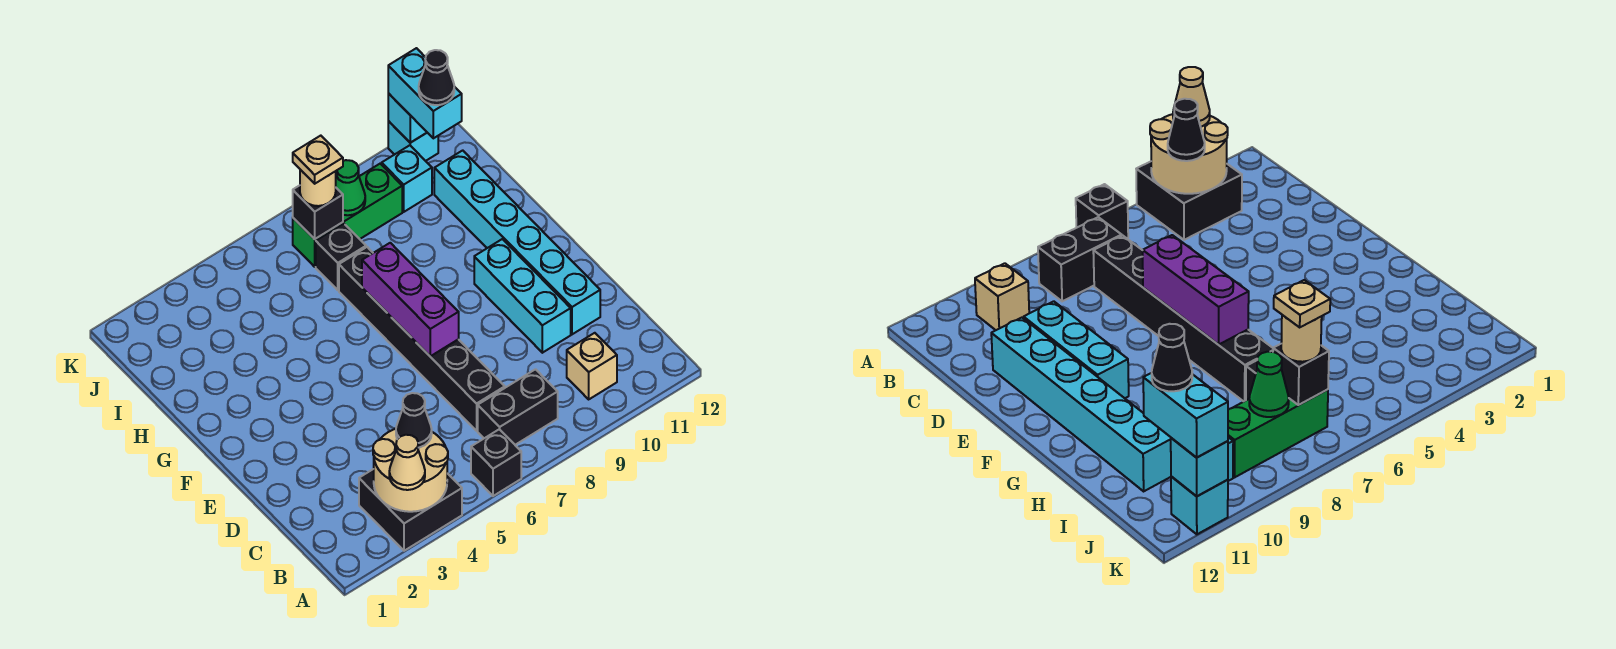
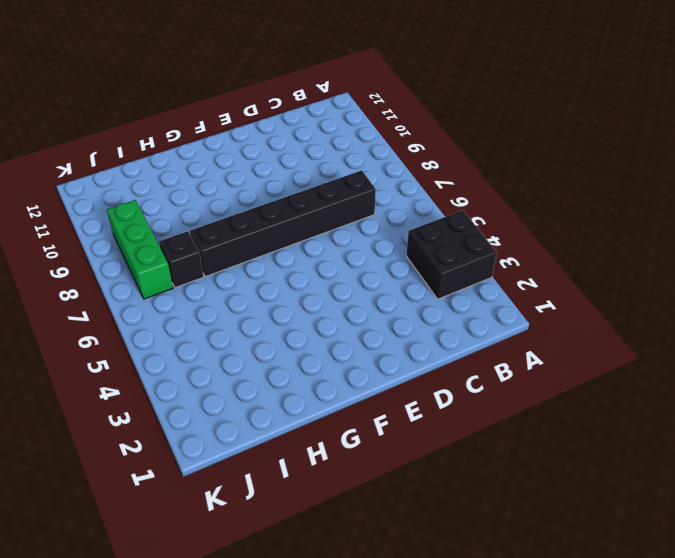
none -> black brick A6 level 1
none -> black brick B7:B8 level 1
none -> tan brick B10 level 1

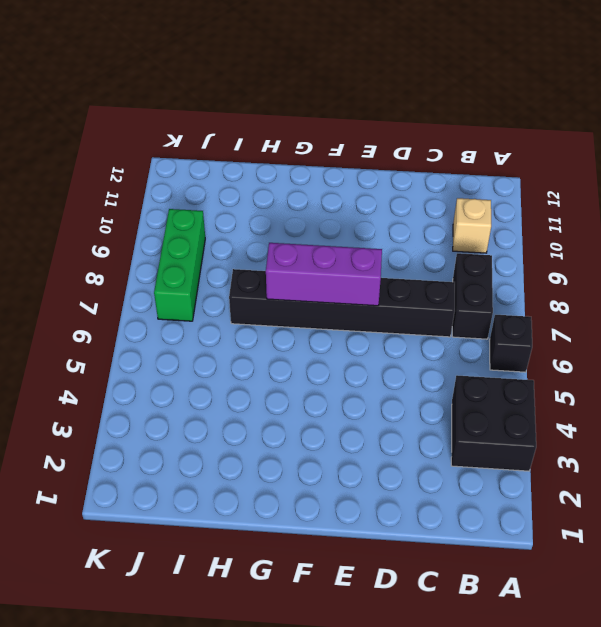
none -> cyan brick D10:F10 level 1
none -> cyan brick D11:I11 level 1
none -> black brick I7 level 1

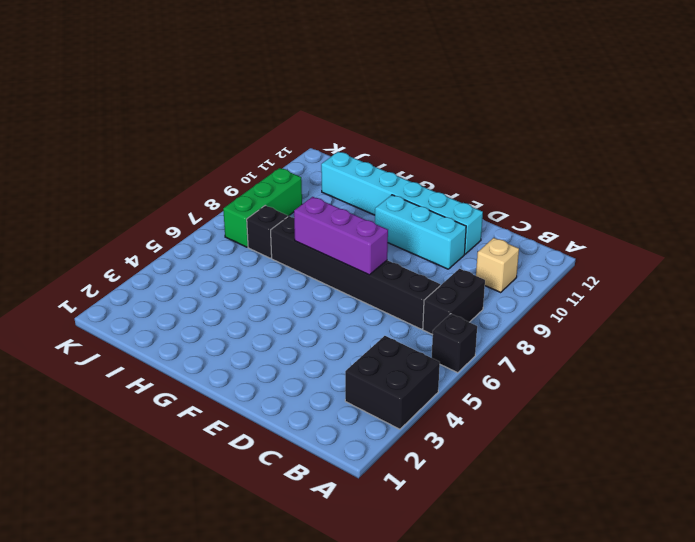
none -> cyan brick J10 level 1
none -> cyan brick K11 level 1
none -> tan round brick A3:B4 level 2

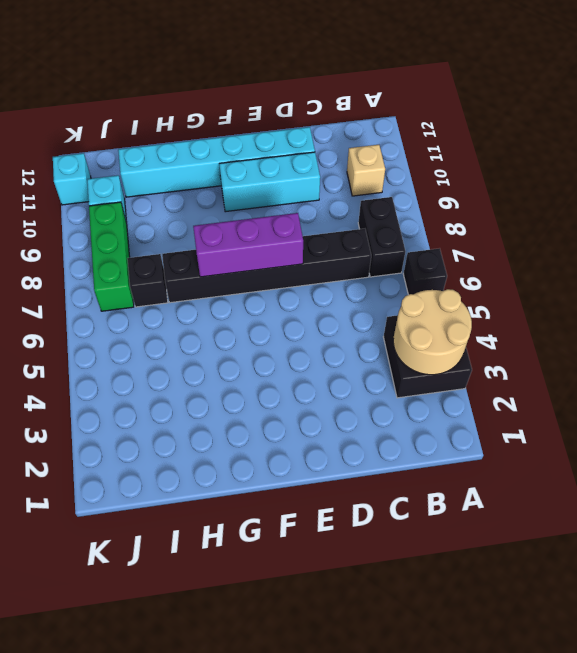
none -> black brick J7 level 2
none -> green cone J8 level 2
none -> cyan brick K11 level 2

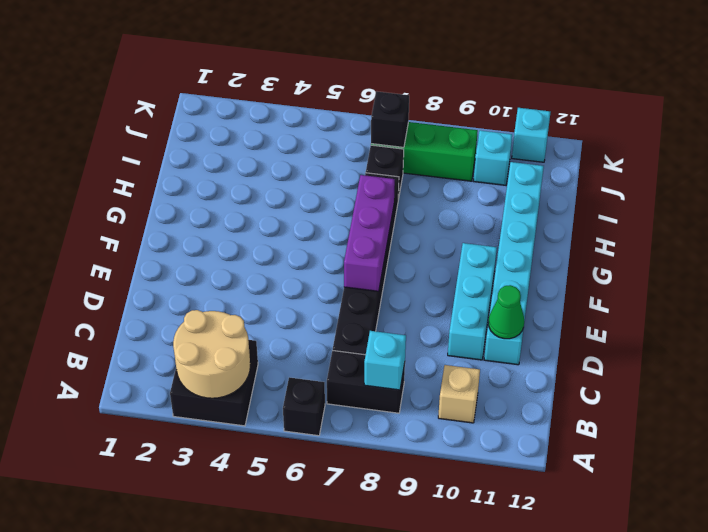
cyan brick B8 level 2 -> cyan brick K11 level 2
green cone D11 level 2 -> green cone J8 level 2
none -> tan cone A3 level 3
none -> black cone B4 level 3
none -> tan round brick J7 level 3

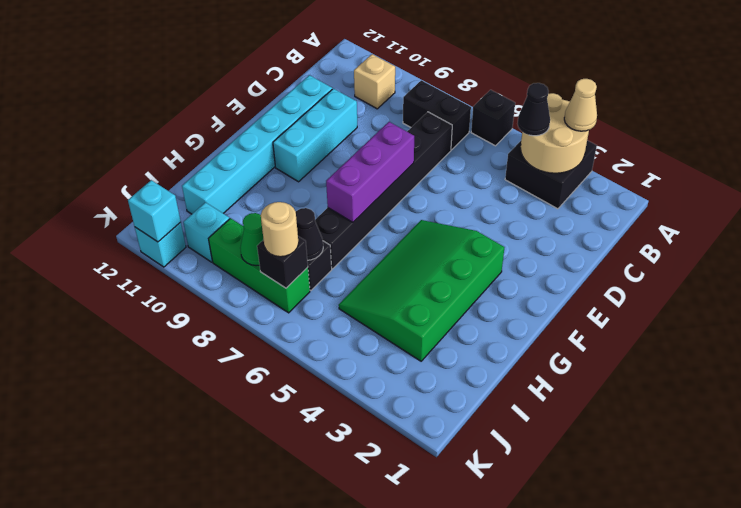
green slope F3:I5 level 1 top 3 -> none
black cone I7 level 2 -> black cone J11 level 4
none -> cyan brick J11:K11 level 3
none -> tan plate J7 level 4

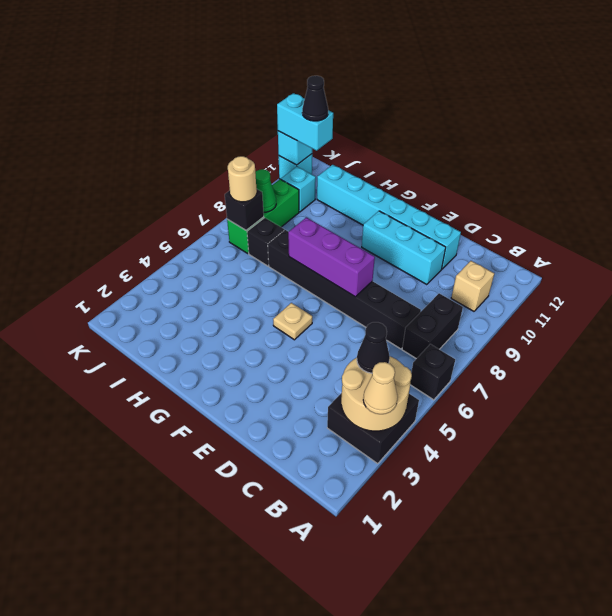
tan plate F5 level 1 -> tan plate J7 level 4

